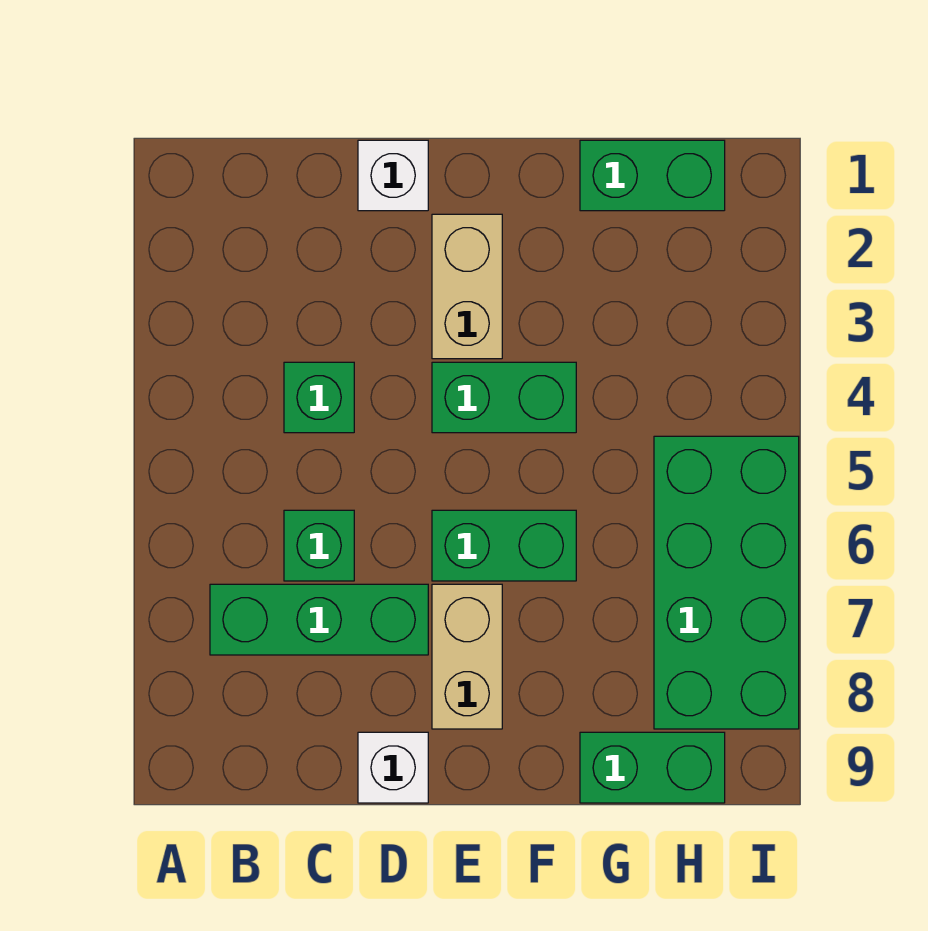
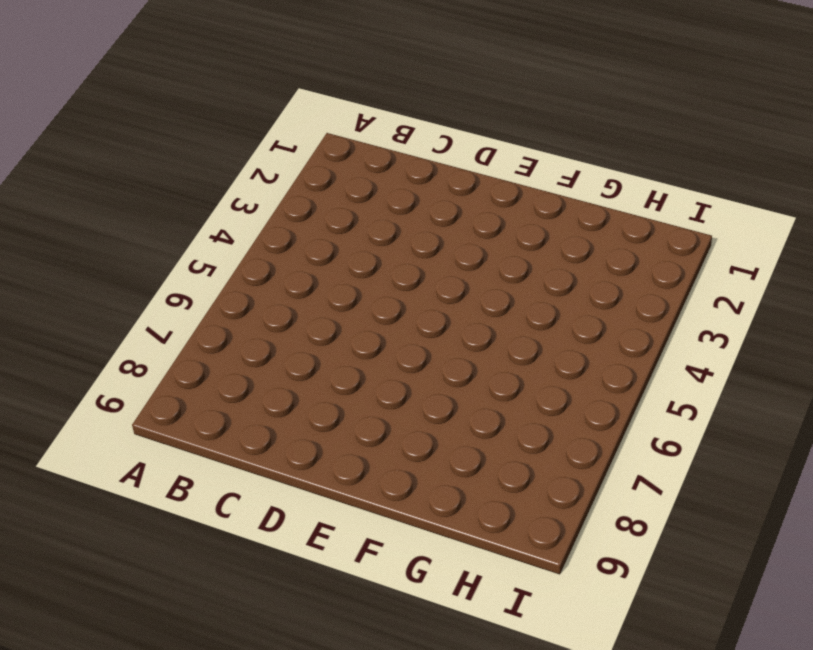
none -> green brick B7:D7 level 1
none -> green brick C4 level 1
none -> green brick C6 level 1

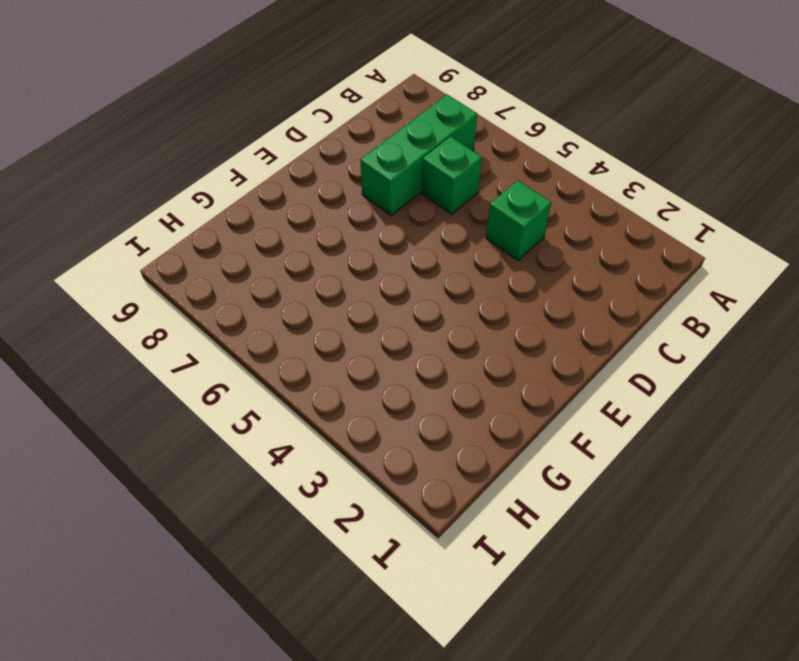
none -> white brick D1 level 1
none -> white brick D9 level 1
none -> tan brick E2:E3 level 1

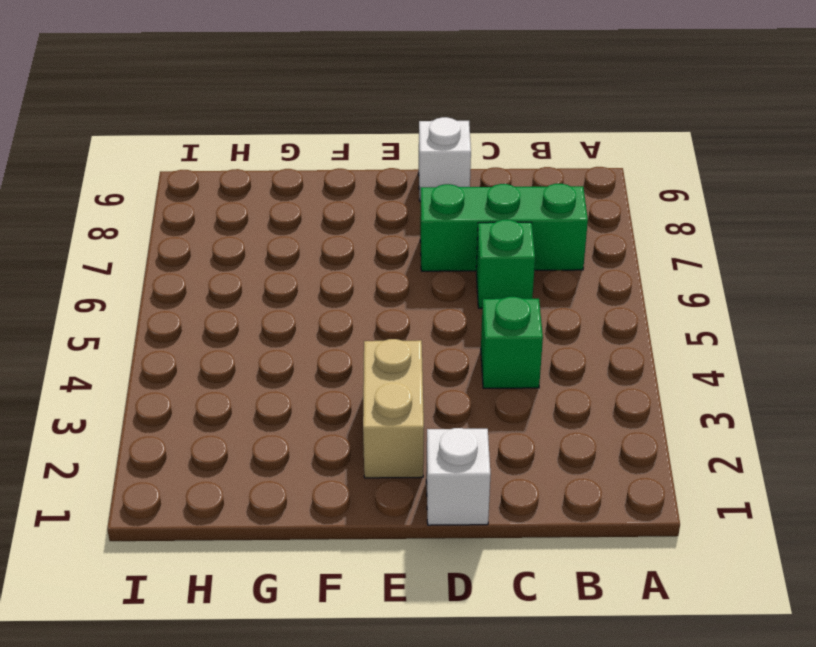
none -> green brick E4:F4 level 1
none -> green brick E6:F6 level 1
none -> tan brick E7:E8 level 1

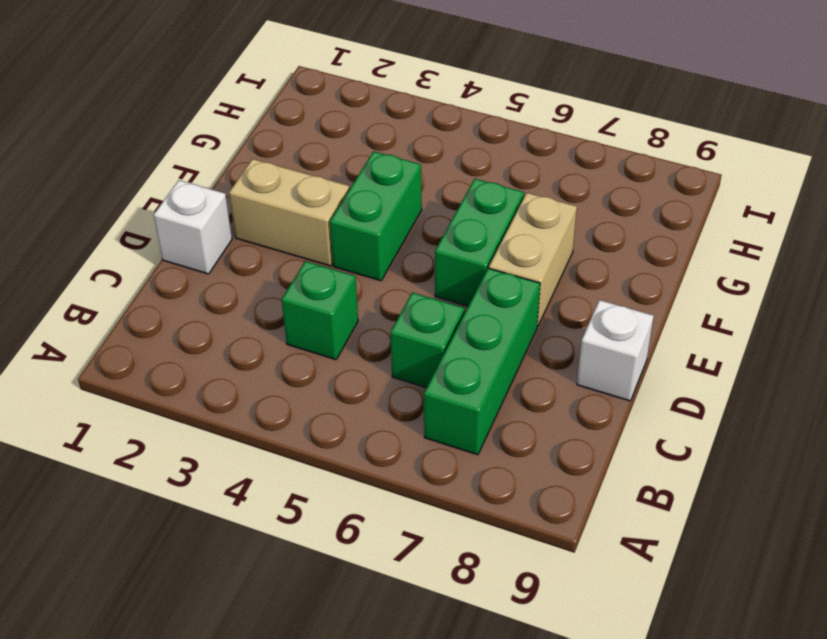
tan brick E7:F7 level 1 -> tan brick E7:E8 level 1
none -> green brick G1:H1 level 1
none -> green brick G9:H9 level 1
none -> green brick H5:I8 level 1

